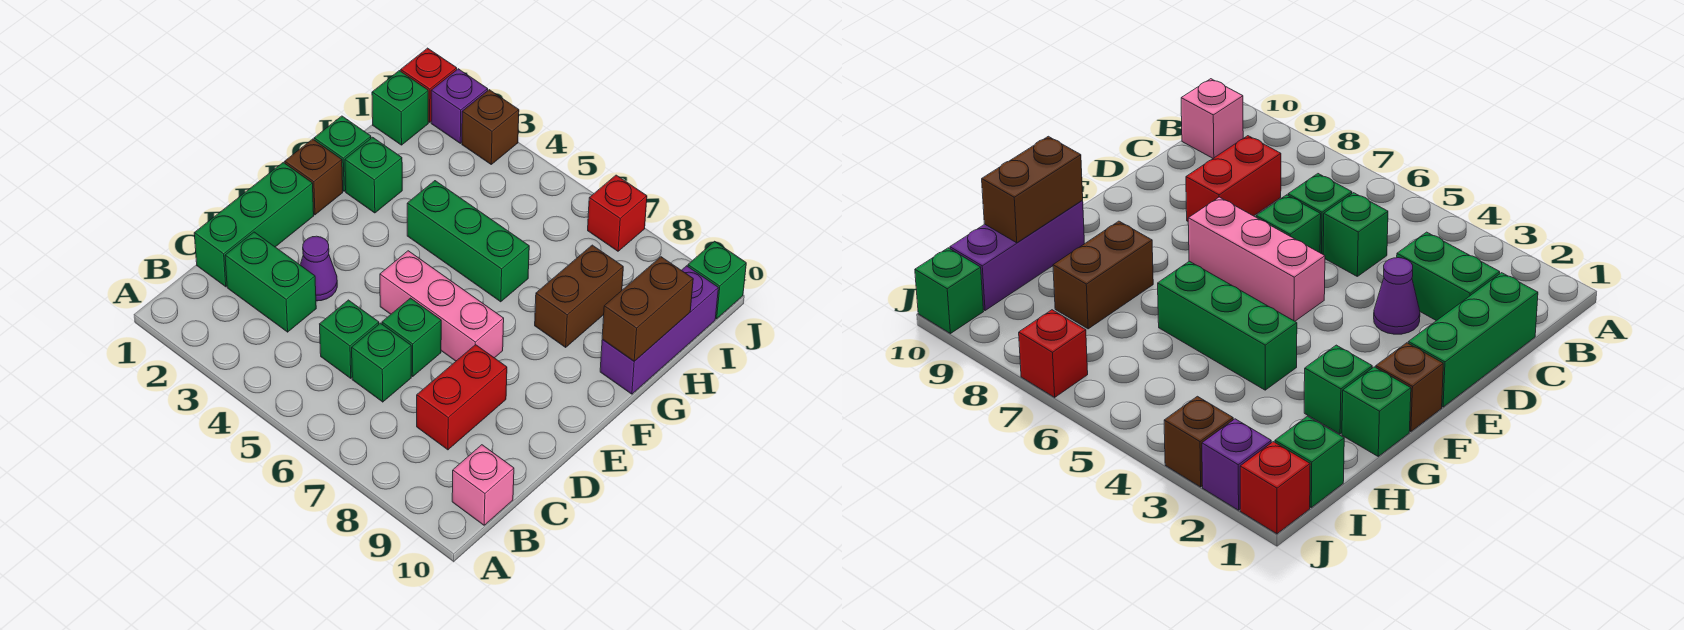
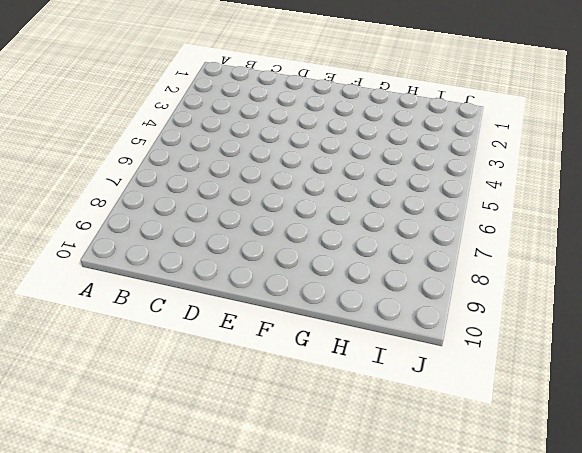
none -> pink brick B10 level 1
none -> green brick C1:E1 level 1
none -> green brick C2:C3 level 1

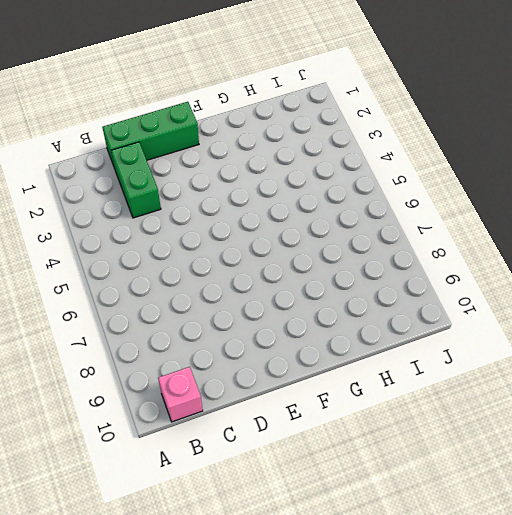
none -> green brick C5 level 1
none -> green brick C6 level 1
none -> red brick C8:D8 level 1

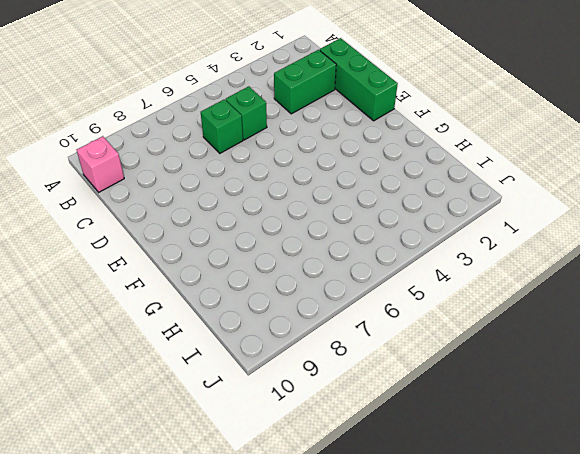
none -> red brick C8:D8 level 1
none -> purple cone D3 level 1
none -> green brick D6 level 1

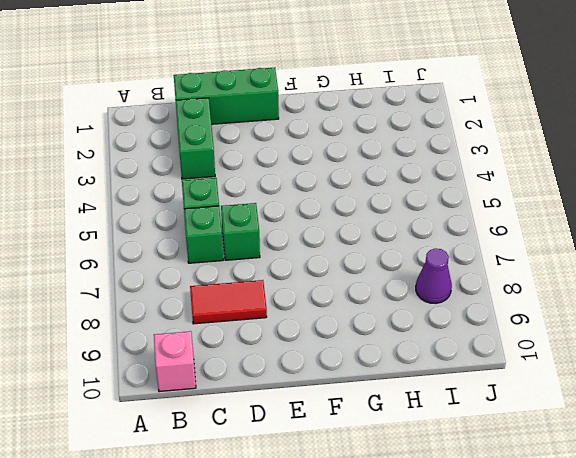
red tile C8:D8 level 1 -> red brick C8:D8 level 1
purple cone I8 level 1 -> purple cone D3 level 1
none -> pink brick E5:E7 level 1
none -> brown brick F1 level 1
none -> green brick G1 level 1

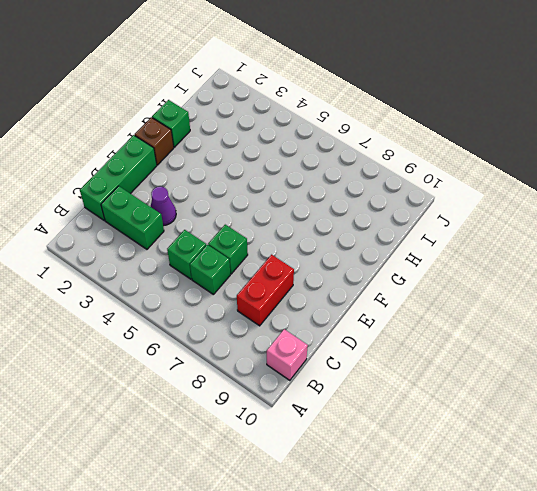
none -> pink brick E5:E7 level 1
none -> green brick G2 level 1
none -> green brick G4:G6 level 1

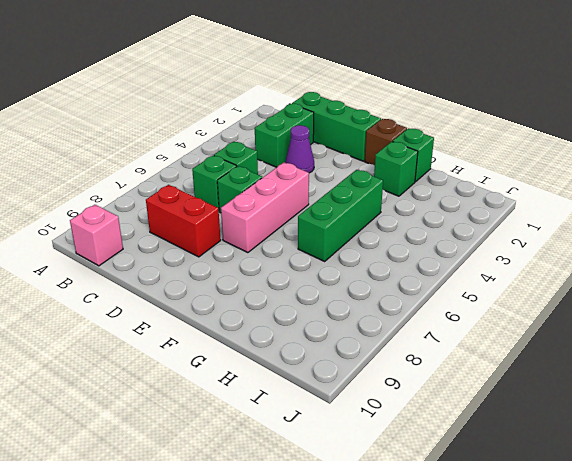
none -> brown brick G8:H8 level 1
none -> purple brick G10:I10 level 1
none -> green brick I1 level 1

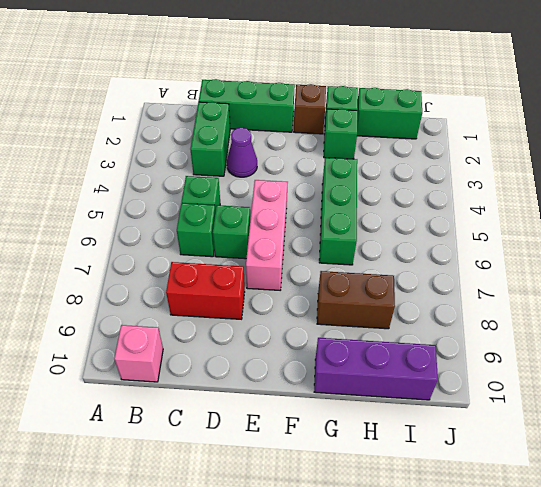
green brick H1:I1 level 1 -> green brick I1 level 1
none -> red brick J1 level 1
none -> purple brick J2 level 1
none -> brown brick J3 level 1

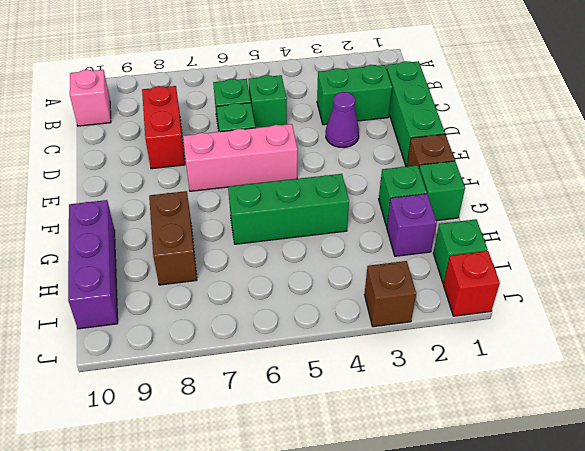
purple brick H2 level 1 -> purple brick J2 level 1
none -> red brick J7 level 1
none -> green brick J10 level 1
none -> brown brick G10:H10 level 2

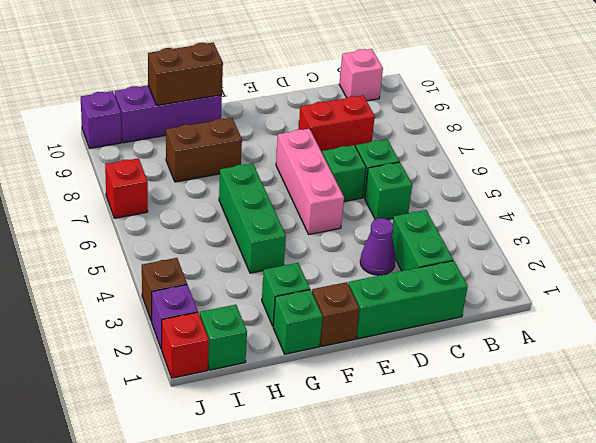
purple brick J10 level 1 -> green brick J10 level 1

